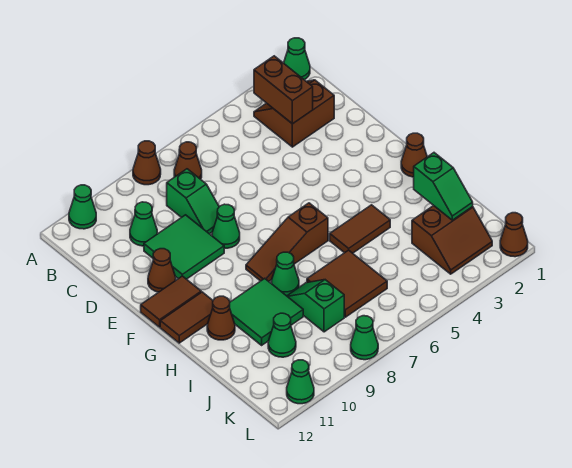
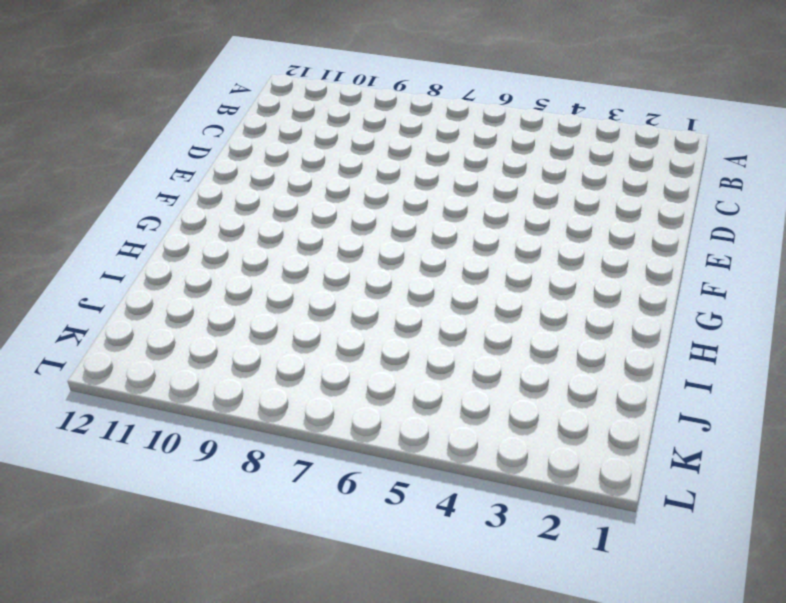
none -> green cone A1 level 1
none -> brown cone A8 level 1
none -> green cone A11 level 1

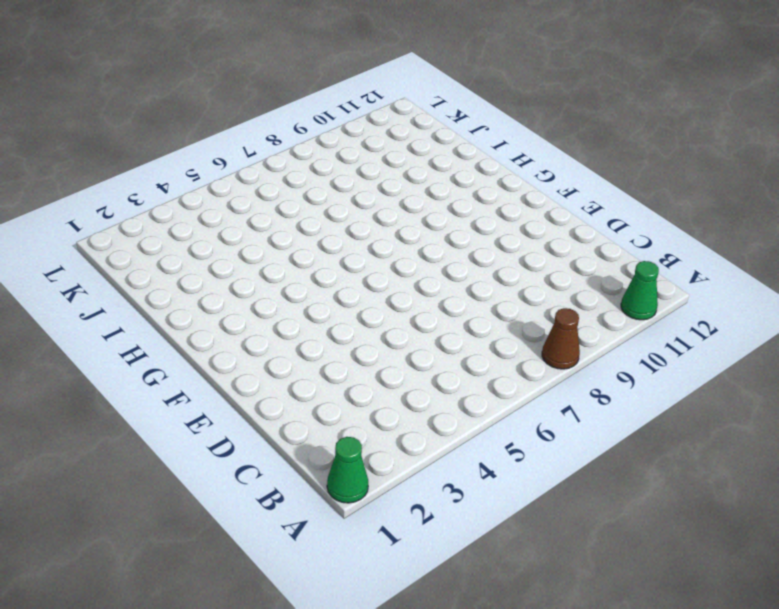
none -> brown slope B2:C3 level 1 top C
none -> brown cone B7 level 1
none -> green slope C8:D8 level 1 top C

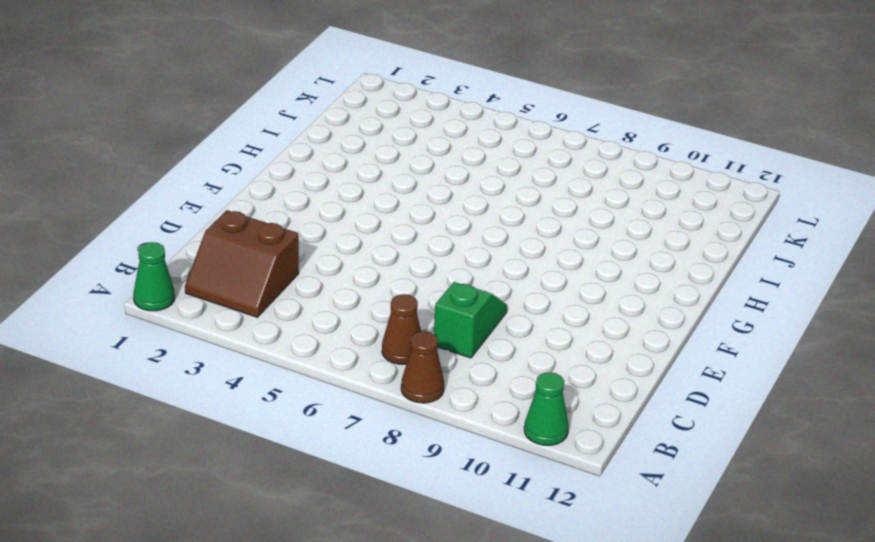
none -> green cone C10 level 1
none -> green tile D9:E10 level 1
none -> green cone E8 level 1

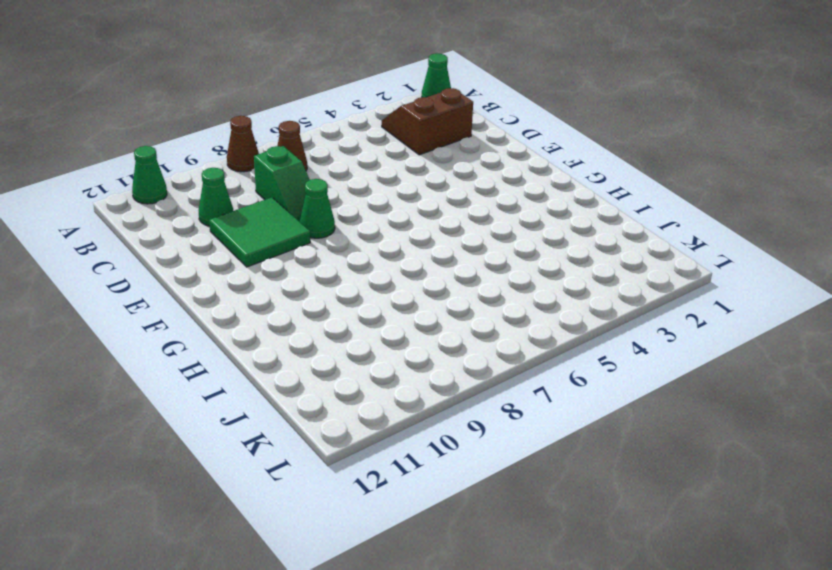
none -> brown cone E11 level 1
none -> brown tile F11:F12 level 1
none -> brown cone G1 level 1

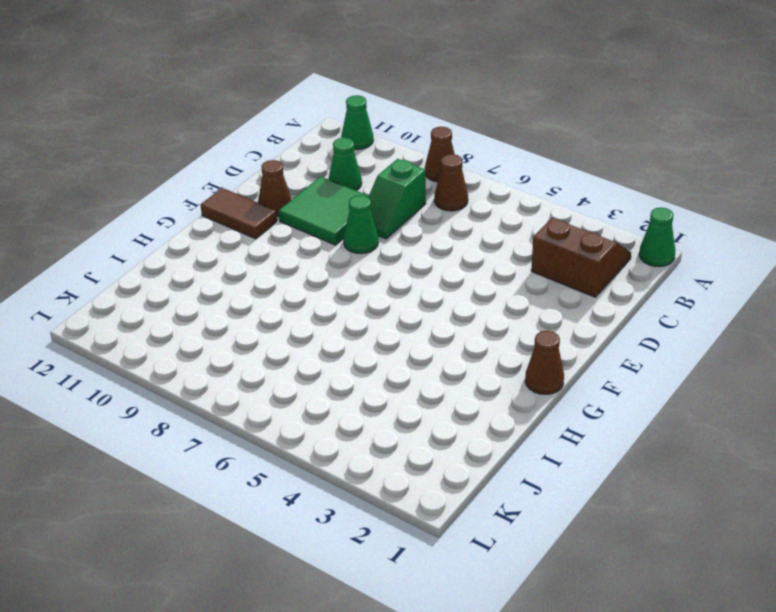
none -> brown slope G6:G8 level 1 top 6
none -> brown tile G11:G12 level 1
none -> brown tile H4:H5 level 1

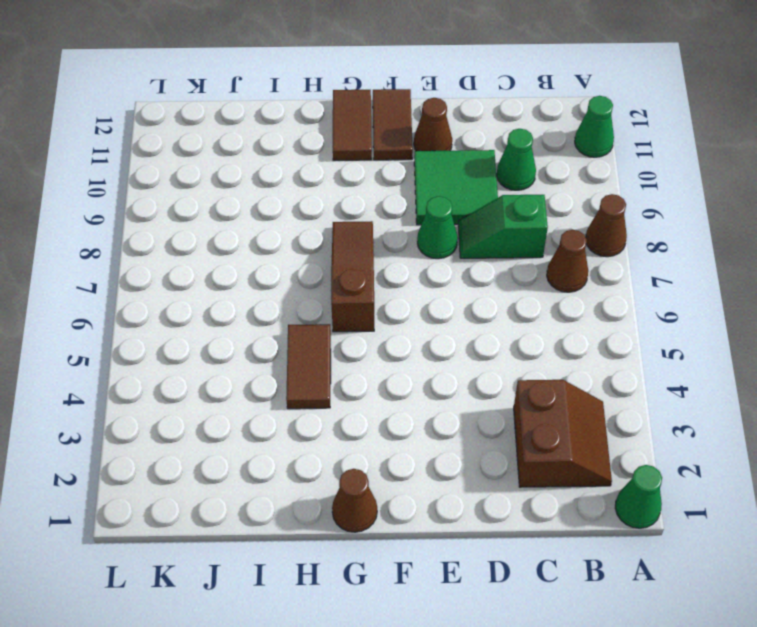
none -> green cone H8 level 1
none -> green tile H9:I10 level 1
none -> brown cone H11 level 1

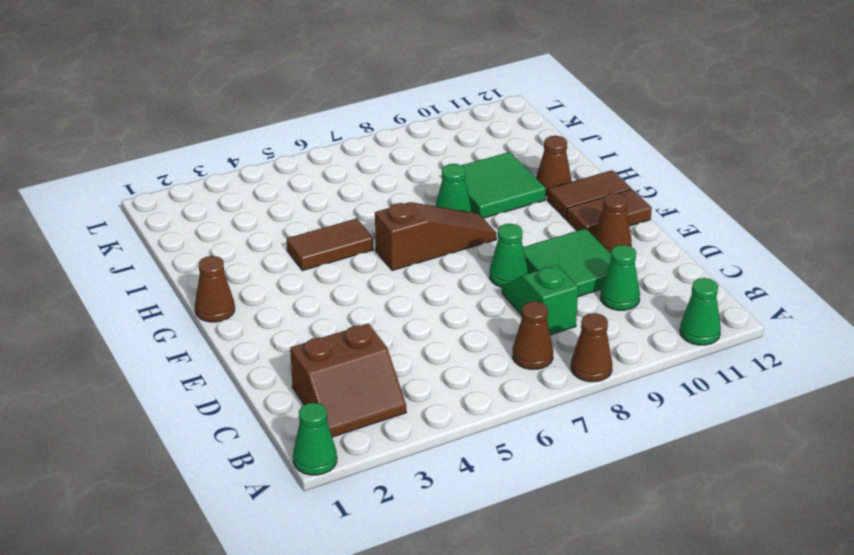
none -> brown tile I6:J7 level 1
none -> green slope I8:J8 level 1 top J
none -> brown slope J2:K3 level 1 top J

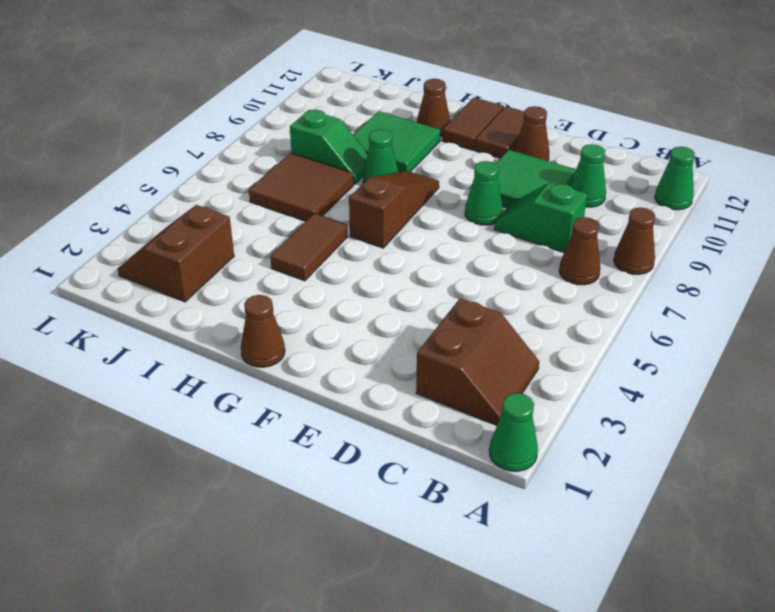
none -> green cone J10 level 1
none -> brown cone L1 level 1
none -> green cone L8 level 1

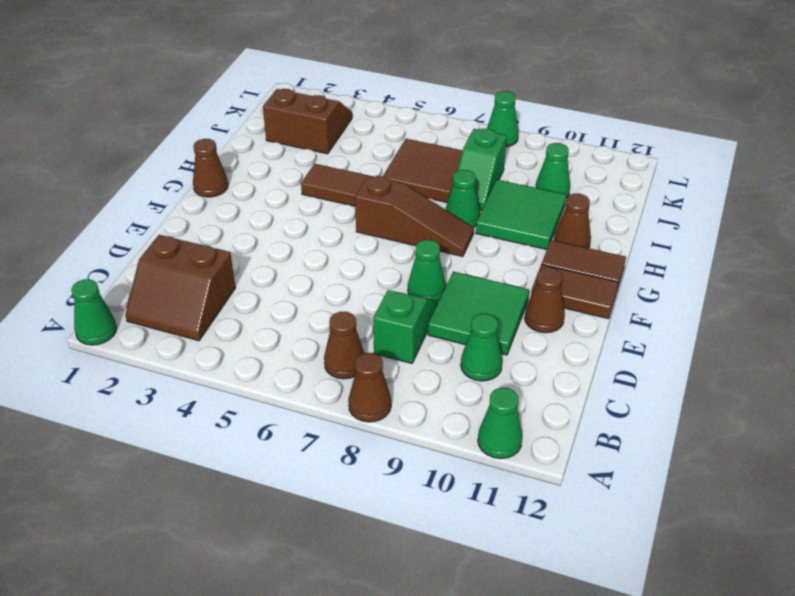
none -> brown cone L1 level 1
none -> green cone L11 level 1
none -> brown brick B3:C3 level 2

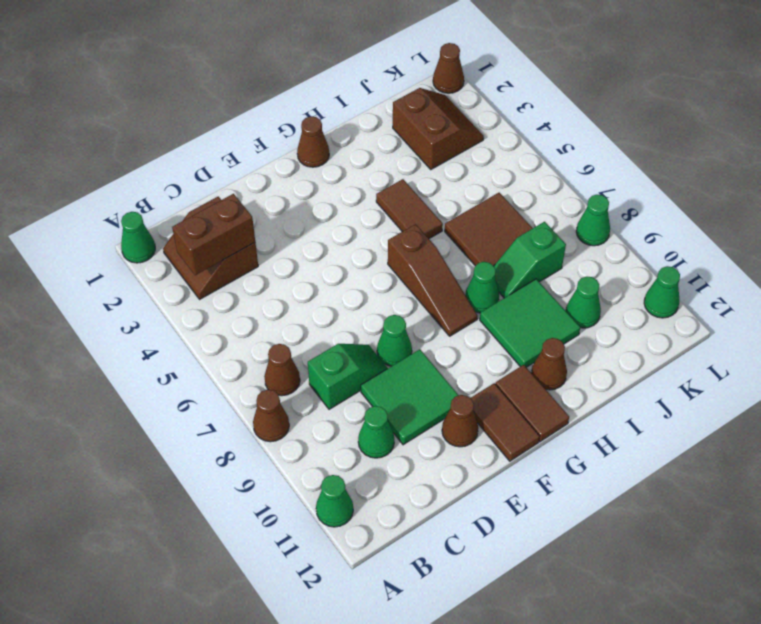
none -> green slope I2:J2 level 2 top I

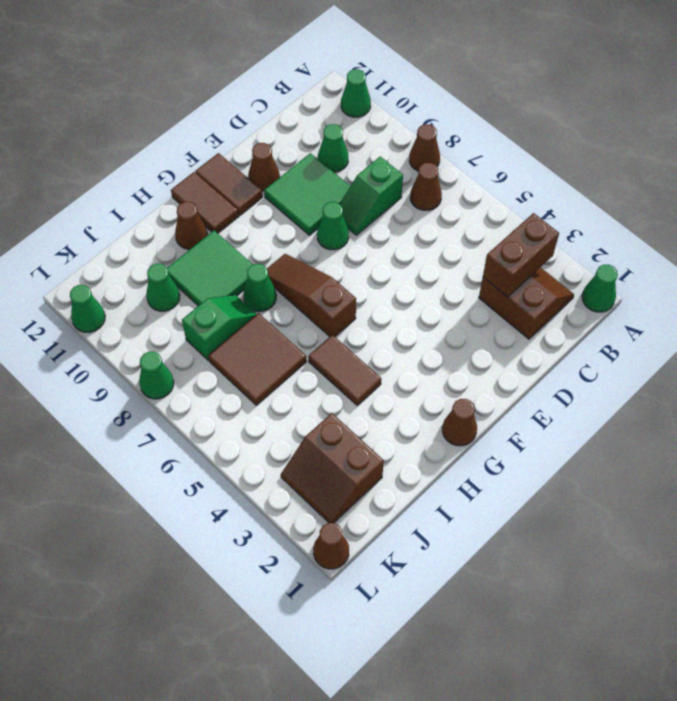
none -> green slope I2:J2 level 2 top I

